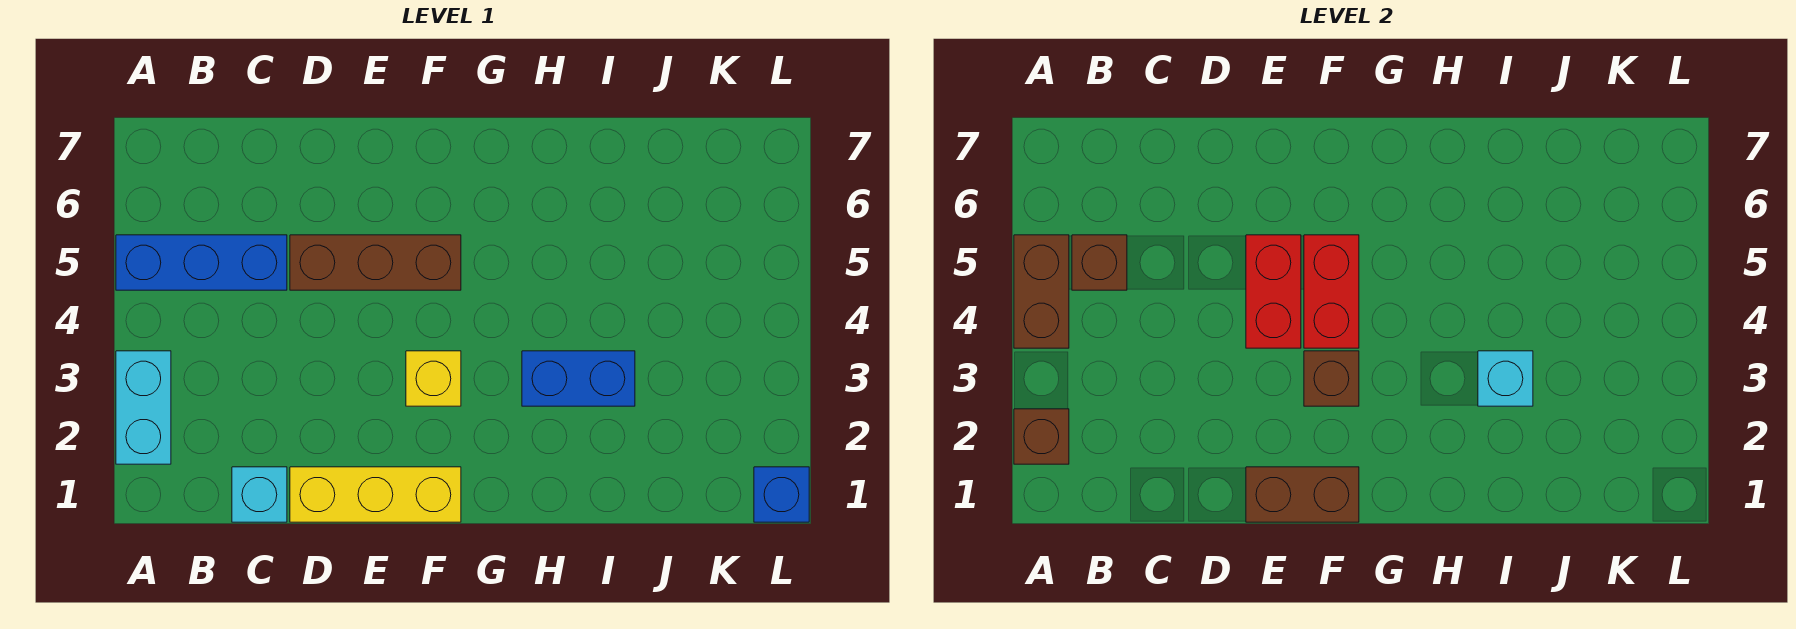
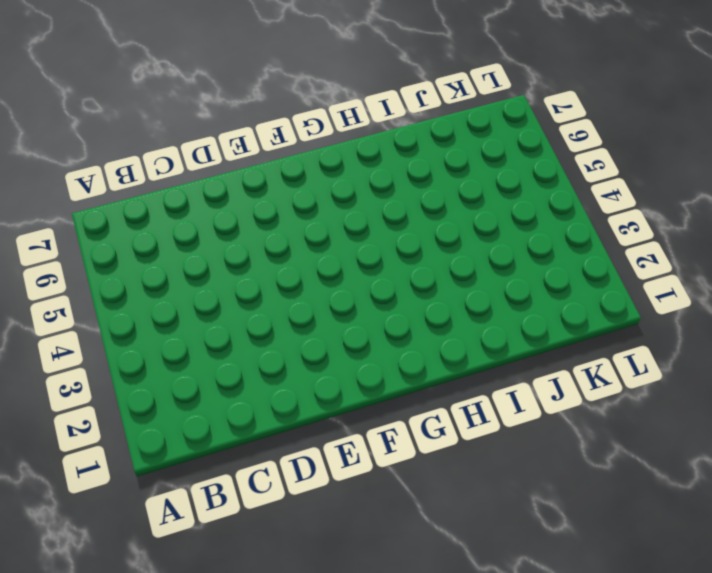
none -> cyan brick A2:A3 level 1
none -> blue brick A5:C5 level 1
none -> cyan brick C1 level 1

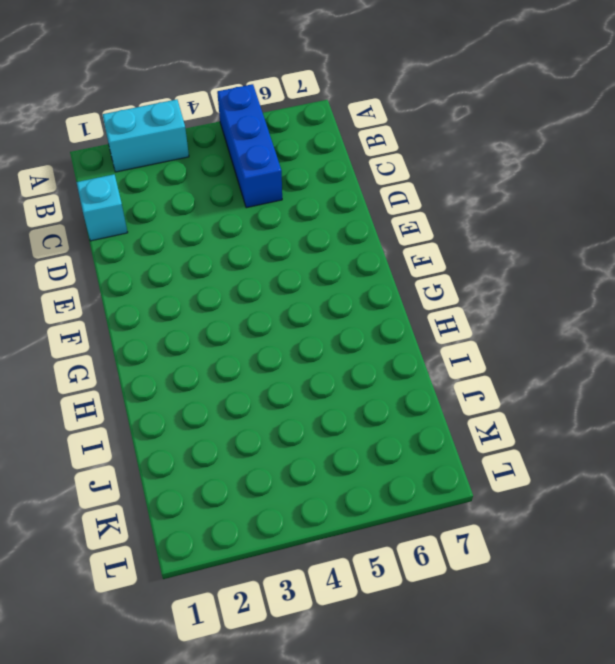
none -> yellow brick D1:F1 level 1
none -> brown brick D5:F5 level 1
none -> yellow brick F3 level 1

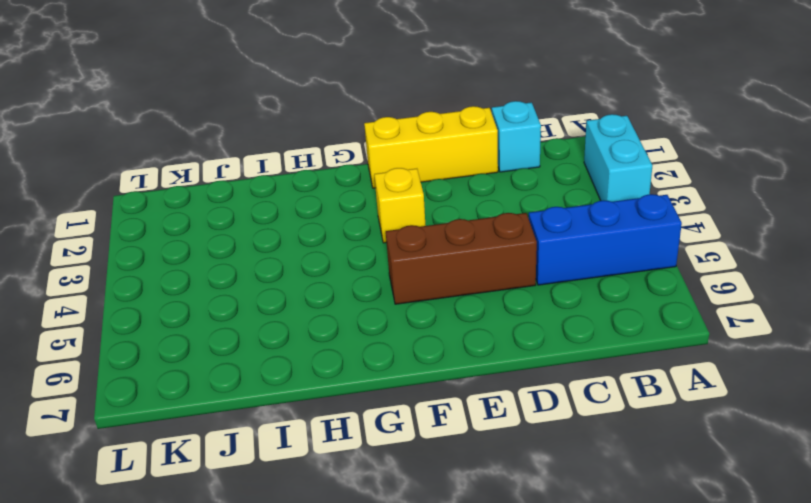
none -> blue brick H3:I3 level 1
none -> blue brick L1 level 1
none -> brown brick A2 level 2

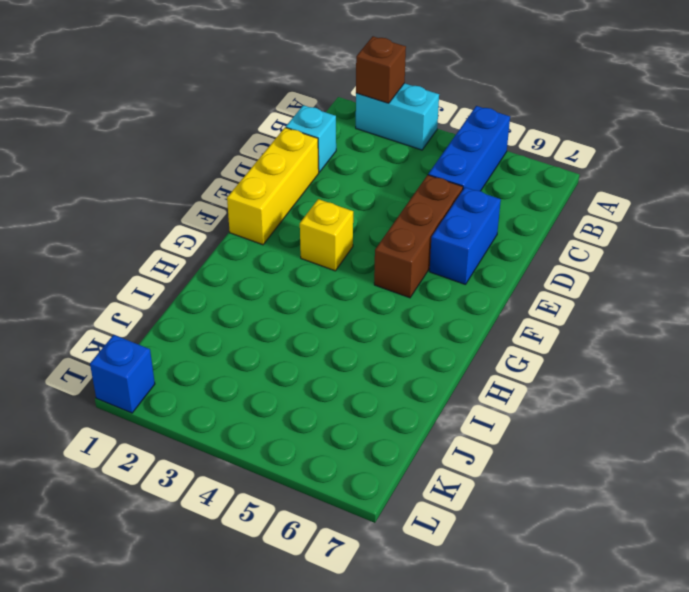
blue brick D6:E6 level 1 -> blue brick H3:I3 level 1
none -> brown brick A4:A5 level 2
none -> brown brick B5 level 2
none -> brown brick E1:F1 level 2

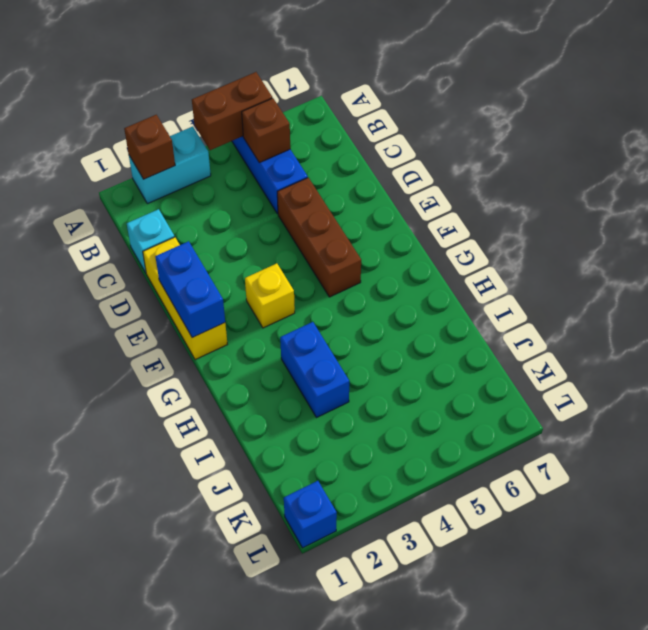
blue brick E1:F1 level 2 -> brown brick E1:F1 level 2
none -> red brick E4:E5 level 2
none -> brown brick F3 level 2
none -> red brick F4:F5 level 2

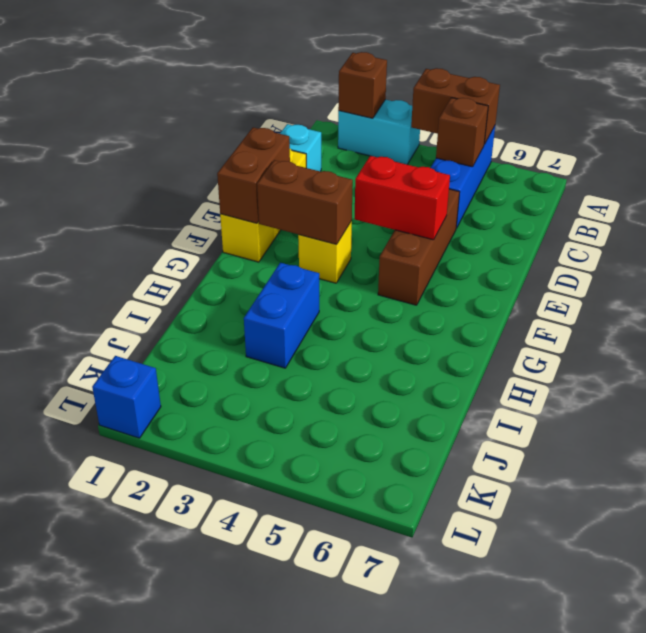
brown brick F2:F3 level 2 -> brown brick F3 level 2
none -> red brick F4:F5 level 2
none -> cyan brick I3 level 2

